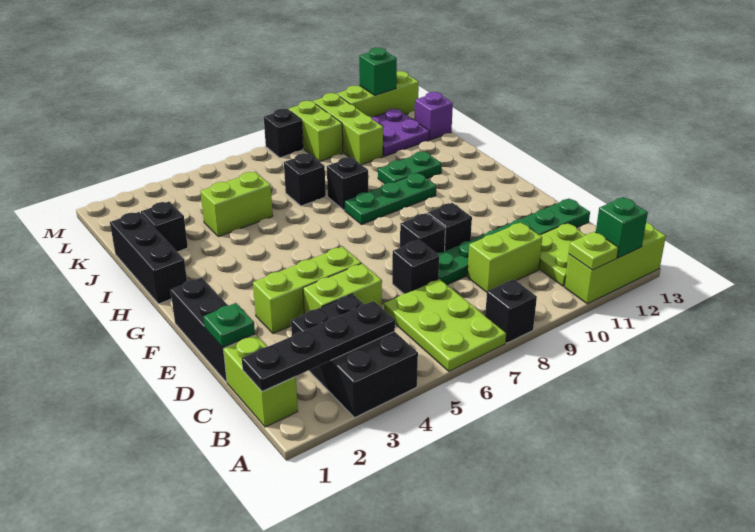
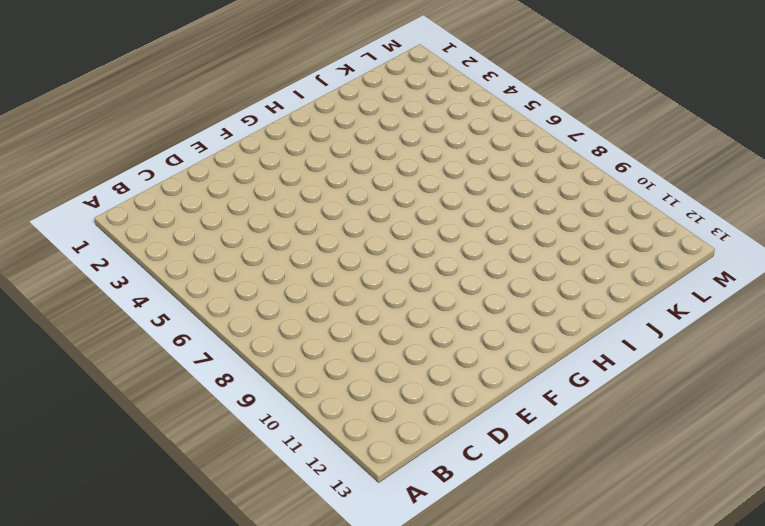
none -> black brick A3:C4 level 1
none -> lime plate A6:C7 level 1
none -> black brick A8 level 1
none -> lime brick A11:A13 level 1

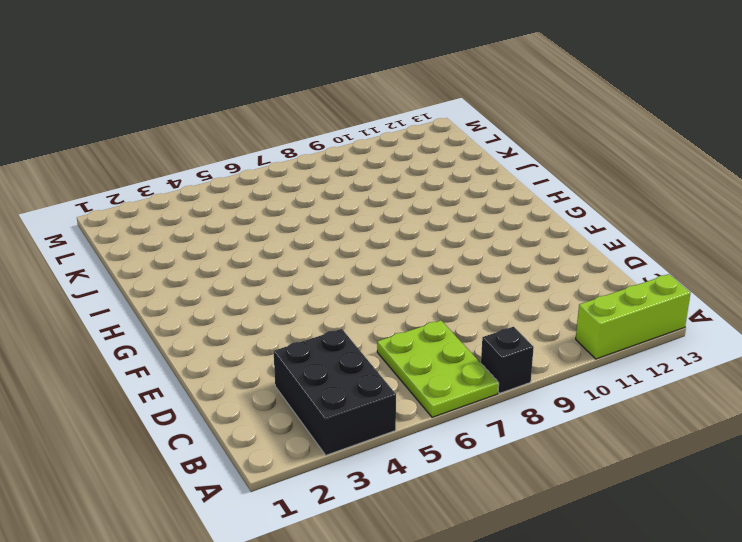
none -> lime brick B1:C1 level 1
none -> lime plate B11:C12 level 1
none -> lime brick C9:C10 level 1
none -> black brick D1:F1 level 1

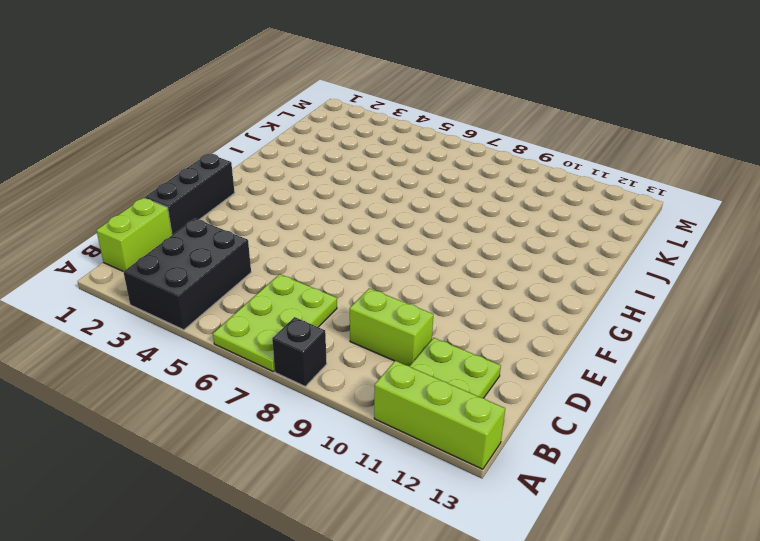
none -> lime brick D4:D5 level 1
none -> black brick D7 level 1
none -> green plate D8:D13 level 1
none -> lime brick E3:E5 level 1

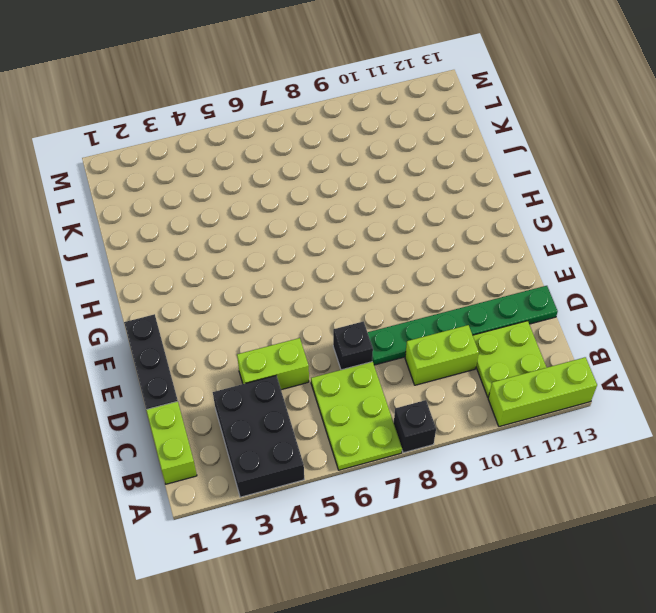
none -> lime brick E3:E5 level 1
none -> black brick E8 level 1
none -> black brick E9 level 1
none -> black brick H1:J1 level 1

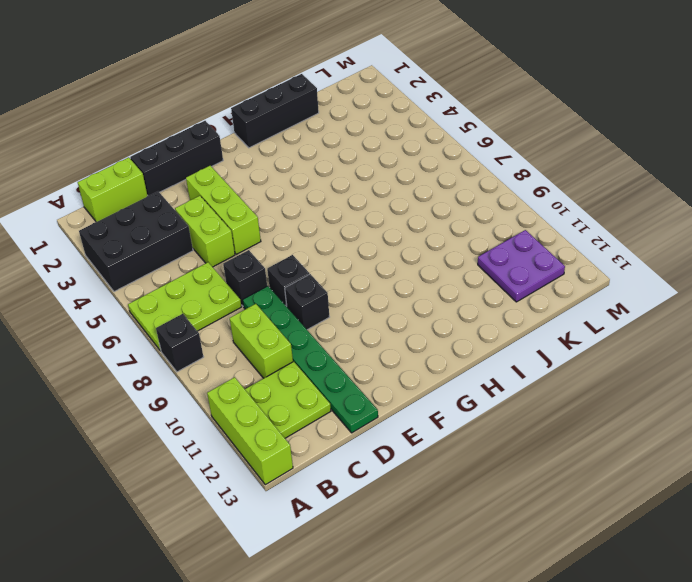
none -> green plate H8:H10 level 1
none -> black brick I8 level 1
none -> green plate I10:I11 level 1
none -> black brick J2 level 1

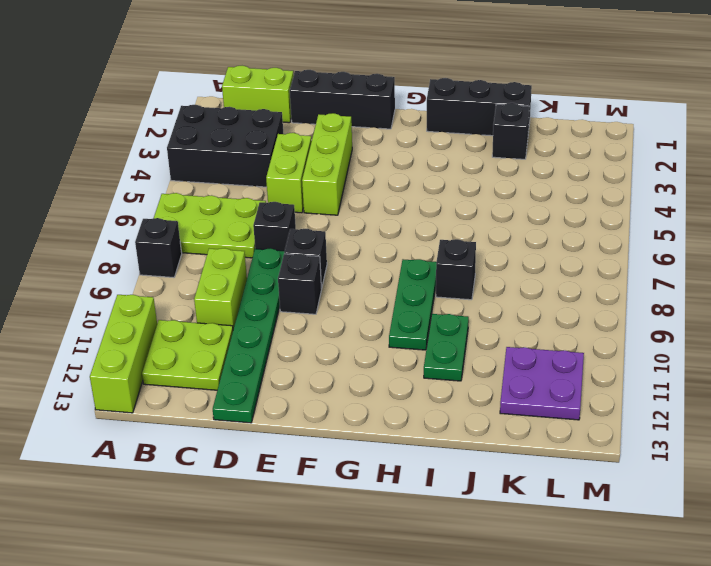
none -> lime brick J4:J5 level 1
none -> black brick J7 level 1
none -> lime brick K10:M10 level 1
none -> purple brick K13 level 1

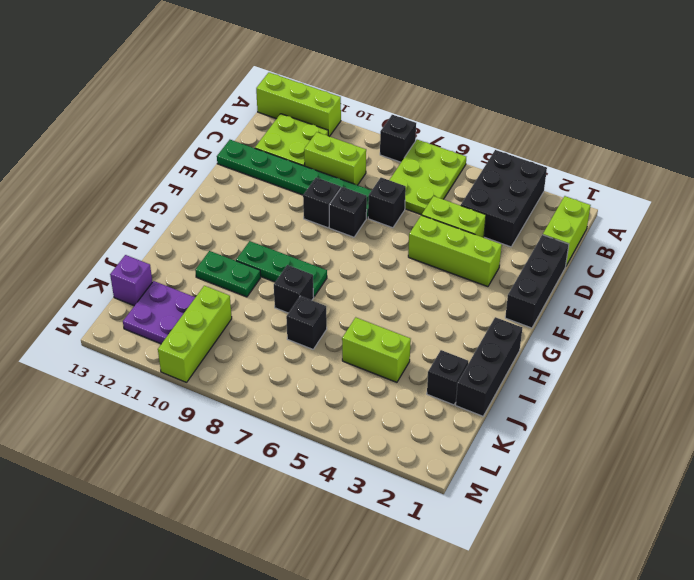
none -> lime brick L9:M9 level 1
none -> black brick M8 level 1
none -> lime brick M11:M13 level 1
none -> lime plate A11 level 2

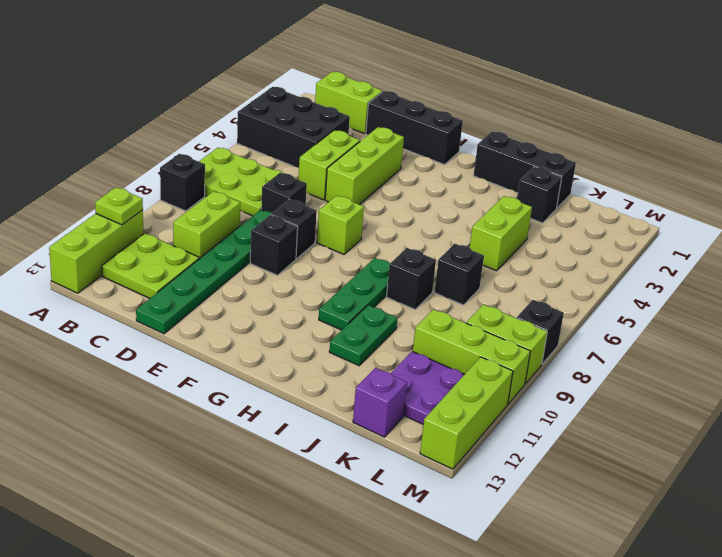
lime brick F7 level 1 -> none
none -> green brick A12 level 2
none -> black plate B1:B4 level 2
none -> green plate D1 level 2
none -> green brick M12 level 2

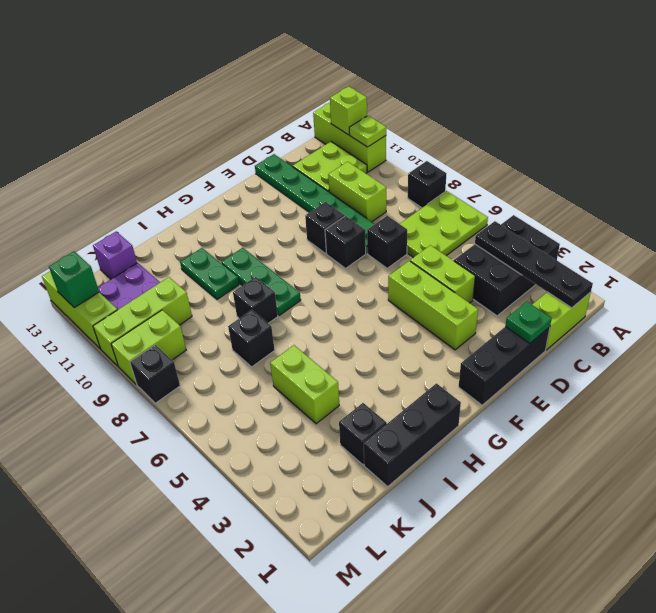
lime brick A12 level 2 -> green brick A12 level 2

